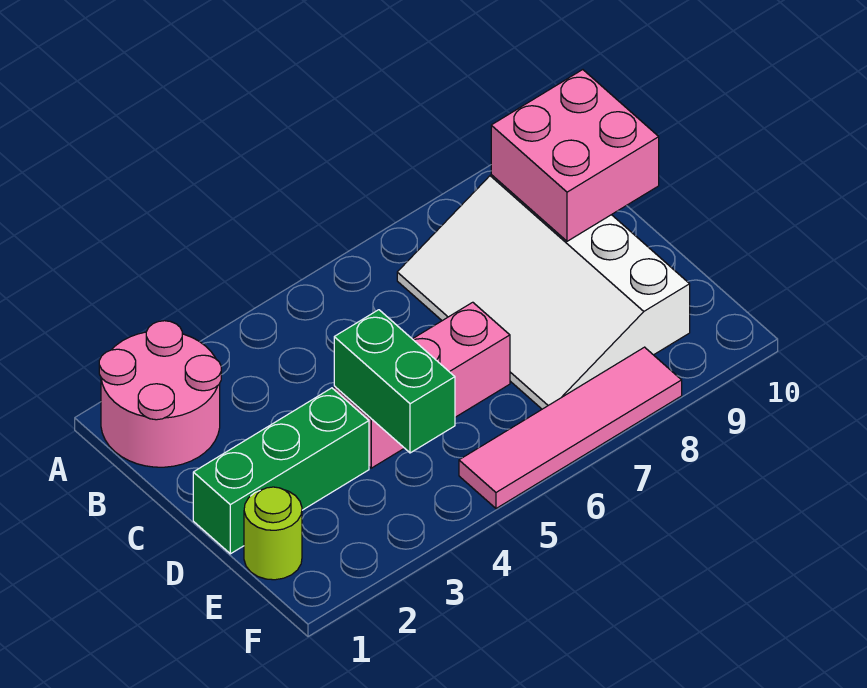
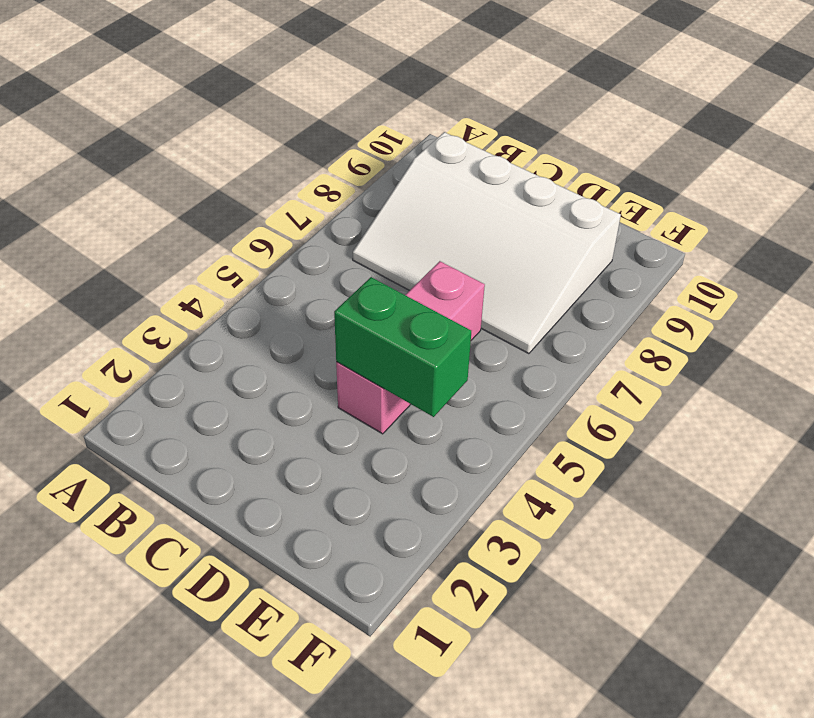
none -> pink round brick A1:B2 level 1
none -> green brick D1:D3 level 1

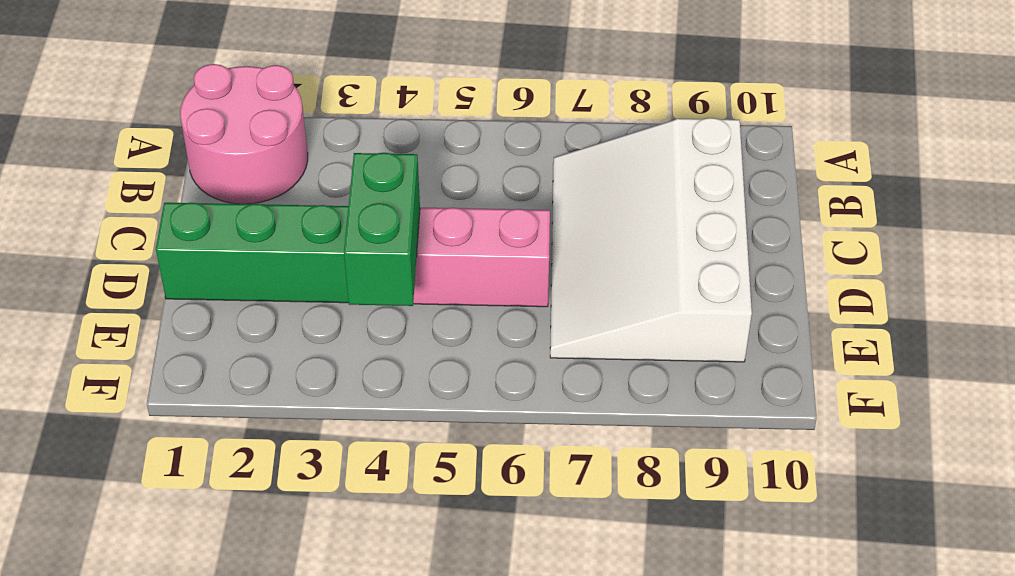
none -> lime round brick E1 level 1
none -> pink tile F5:F8 level 1

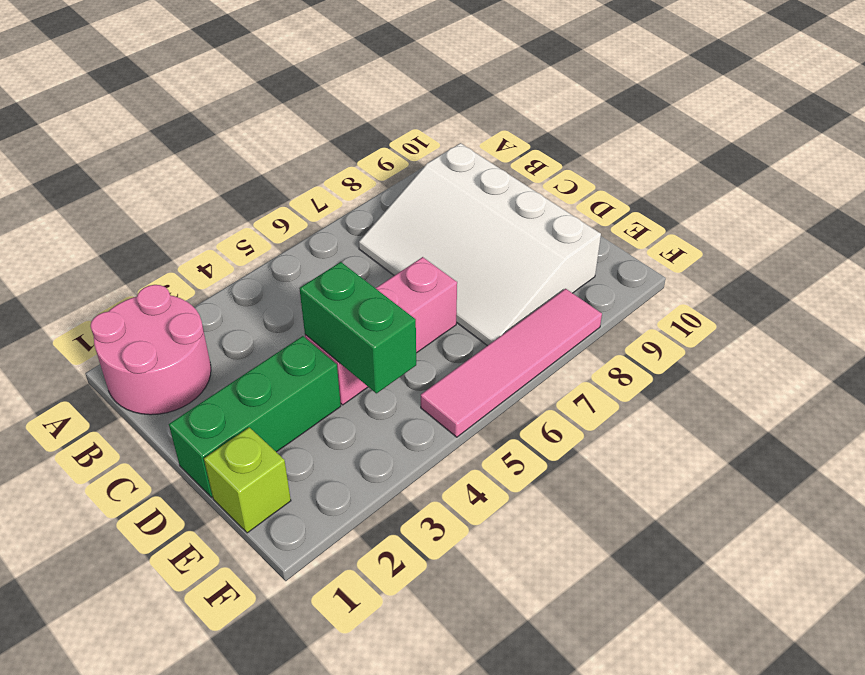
lime brick E1 level 1 -> lime round brick E1 level 1
none -> pink brick B9:C10 level 2

